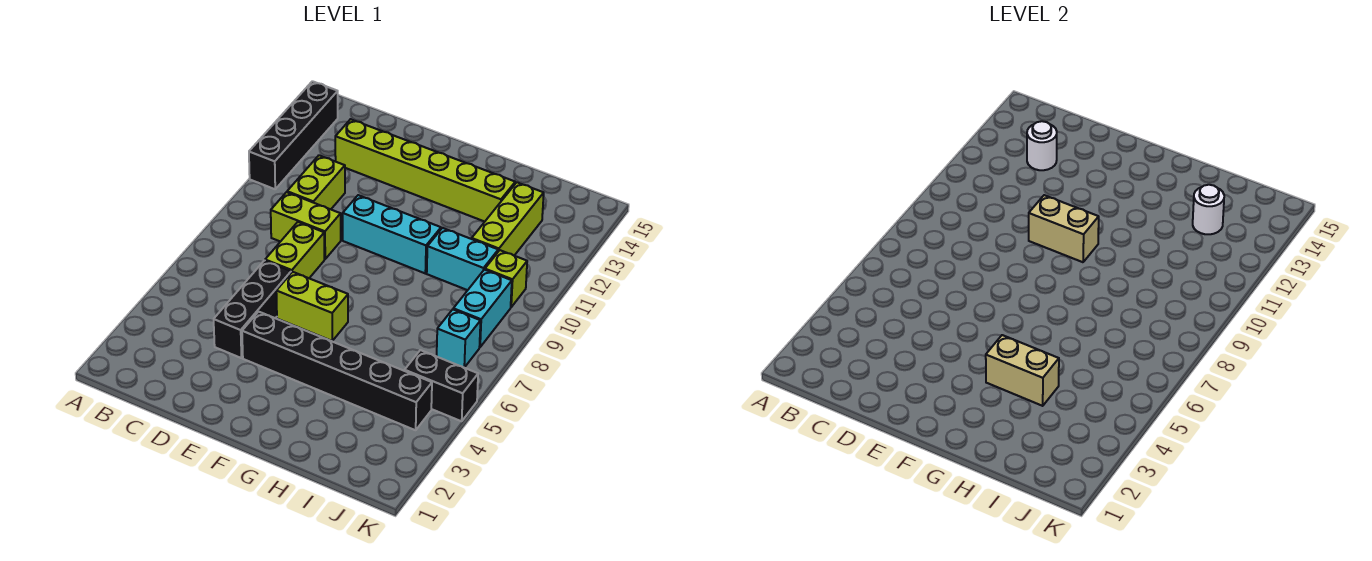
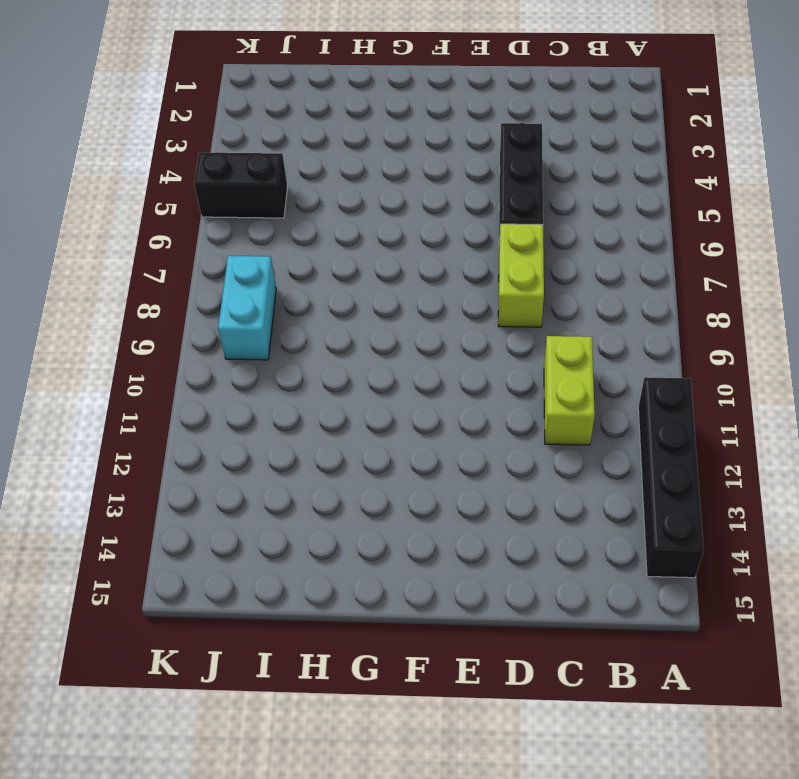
none -> lime brick C9:D9 level 1
none -> lime brick C13:H13 level 1
none -> black brick E4:J4 level 1

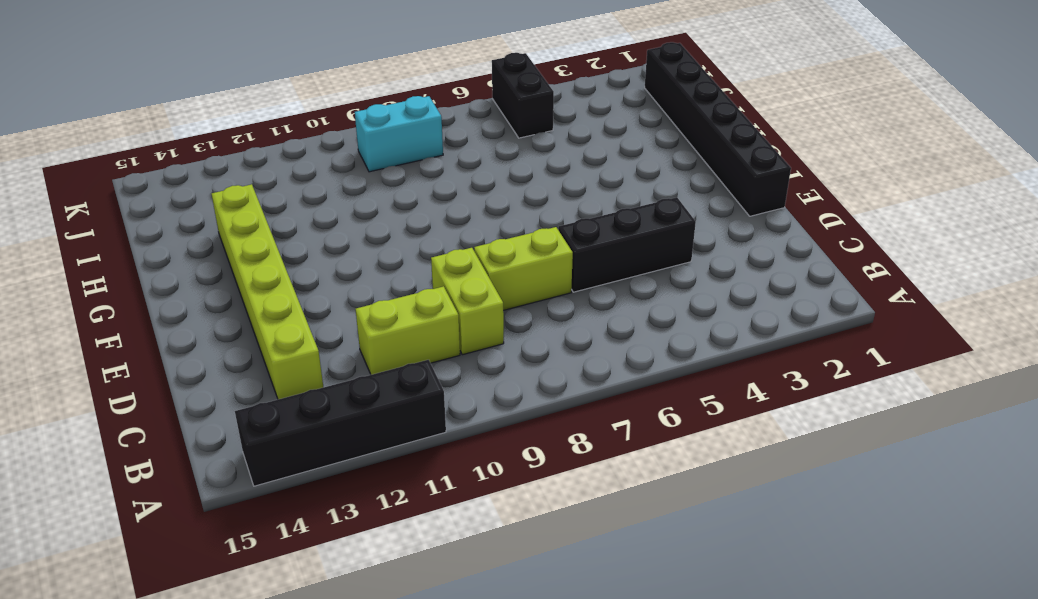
black brick E1:J1 level 1 -> black brick E4:J4 level 1
none -> lime brick E6:F6 level 1
none -> cyan brick E10:G10 level 1
none -> cyan brick H10:I10 level 1

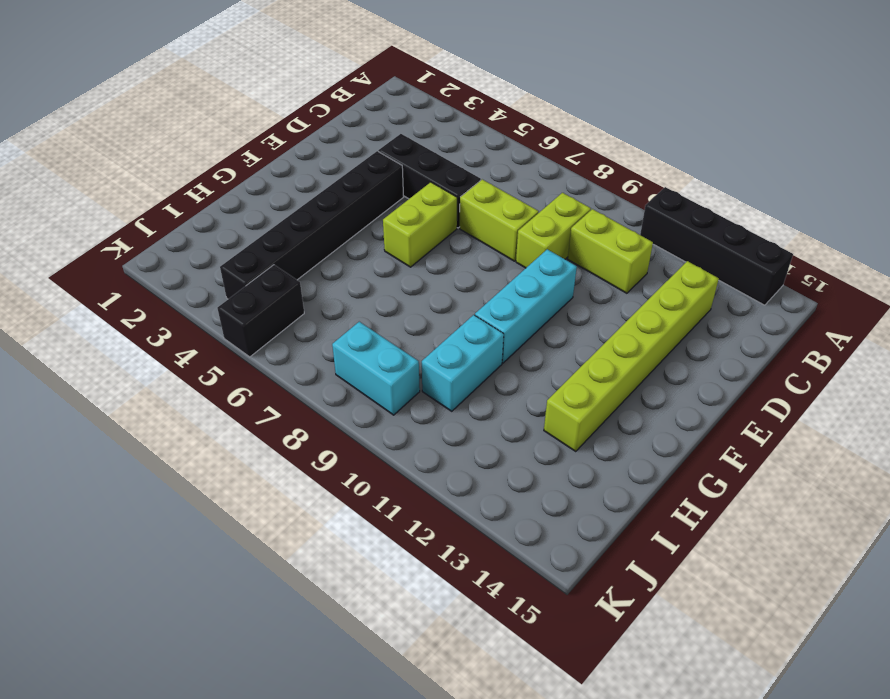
none -> lime brick I11:I13 level 1
none -> cyan brick J7 level 1
none -> lime brick J10 level 1

